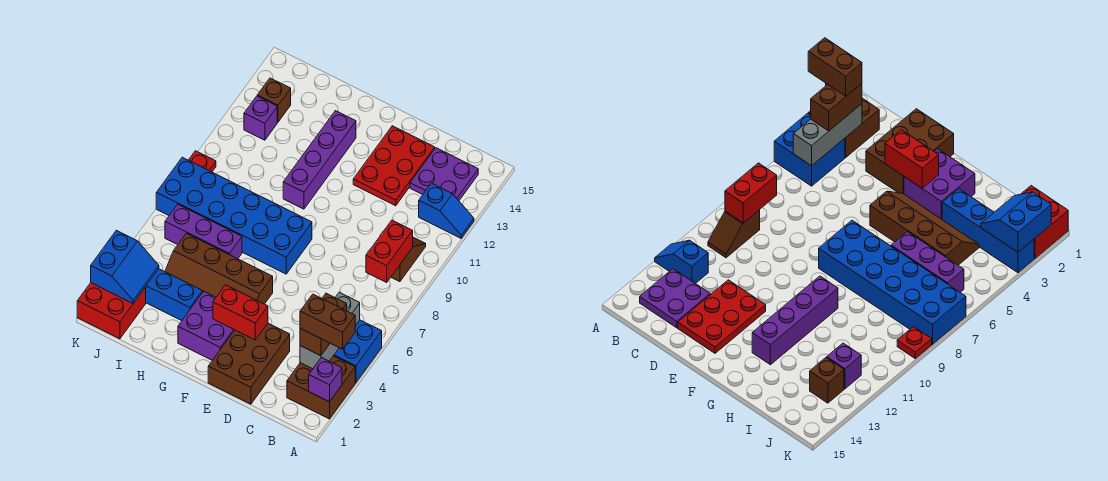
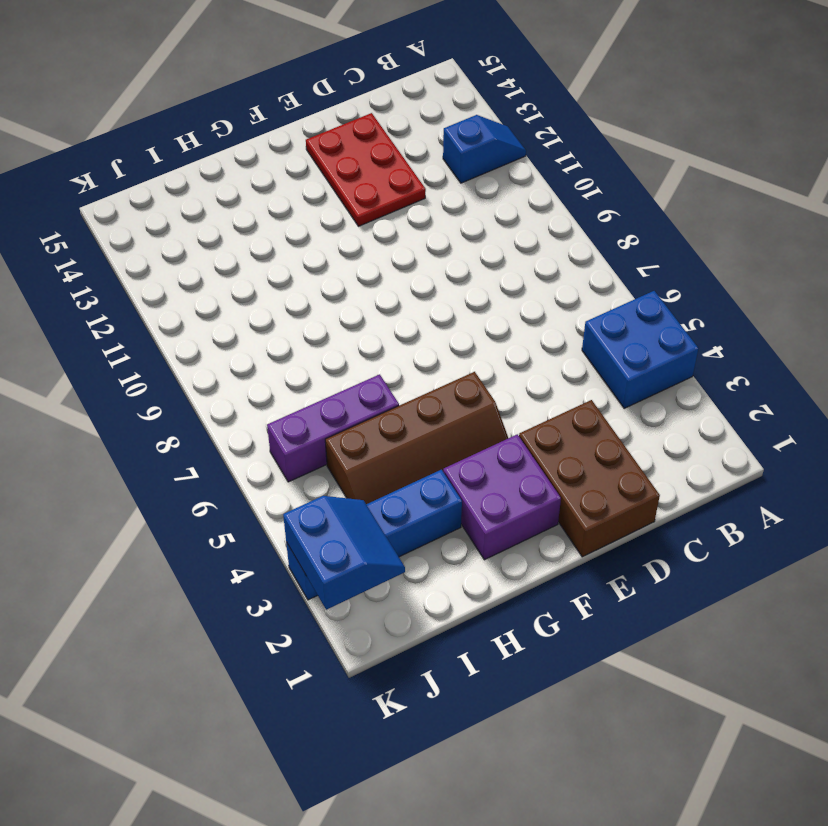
none -> brown brick A2:B3 level 1
none -> brown slope B9:B10 level 1 top 9
none -> purple plate B13:C14 level 1

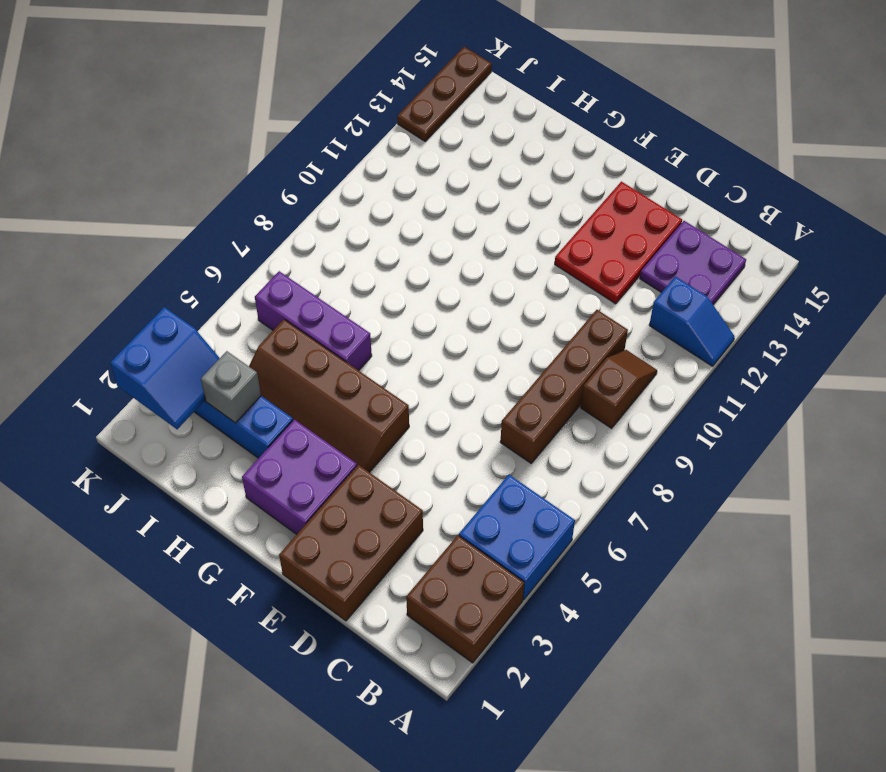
brown brick C7:C10 level 1 -> none
grey brick I3 level 2 -> none
brown plate K13:K15 level 1 -> none
none -> blue brick F7:K8 level 1
none -> purple brick G10:G13 level 1
none -> red brick J1:K2 level 1

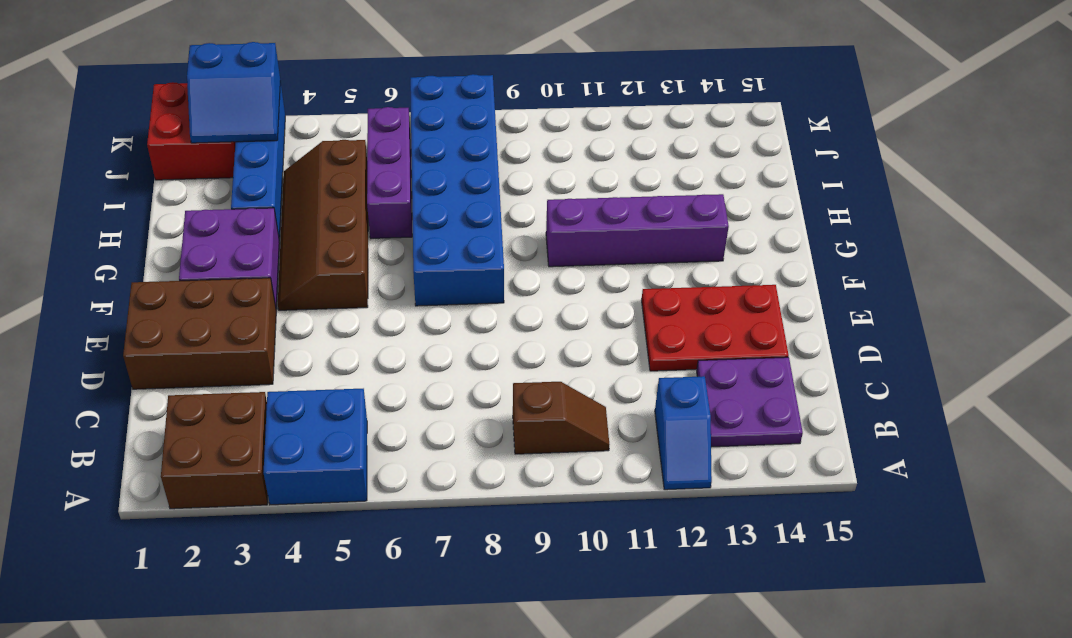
none -> purple brick J12 level 1
none -> brown brick J13 level 1
none -> red plate K9 level 1

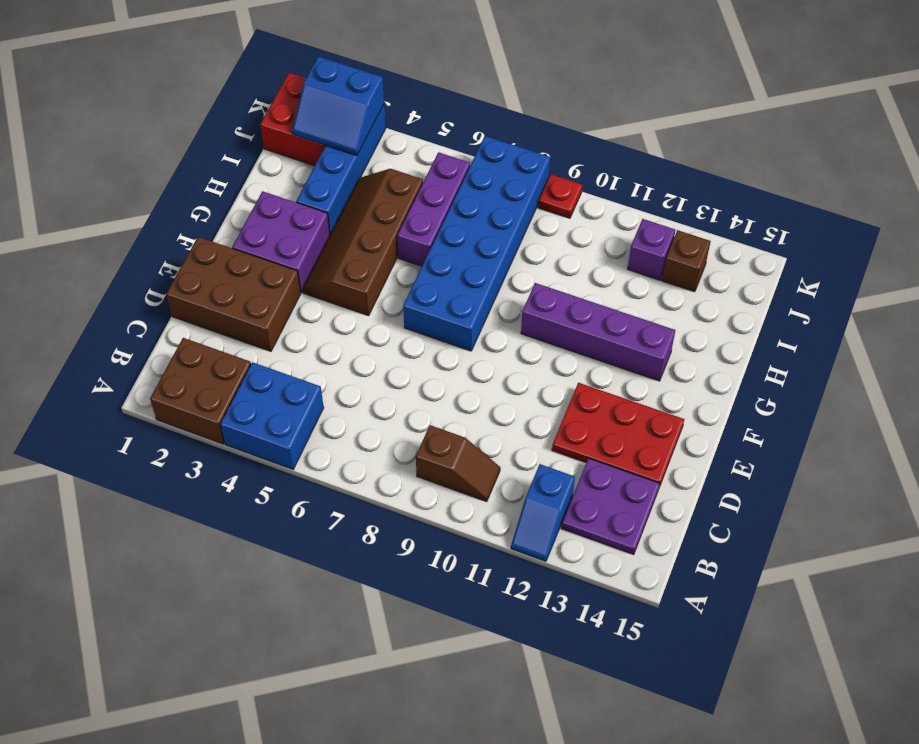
none -> purple brick A2 level 2
none -> grey brick B3:B5 level 2
none -> red brick B8:B9 level 2

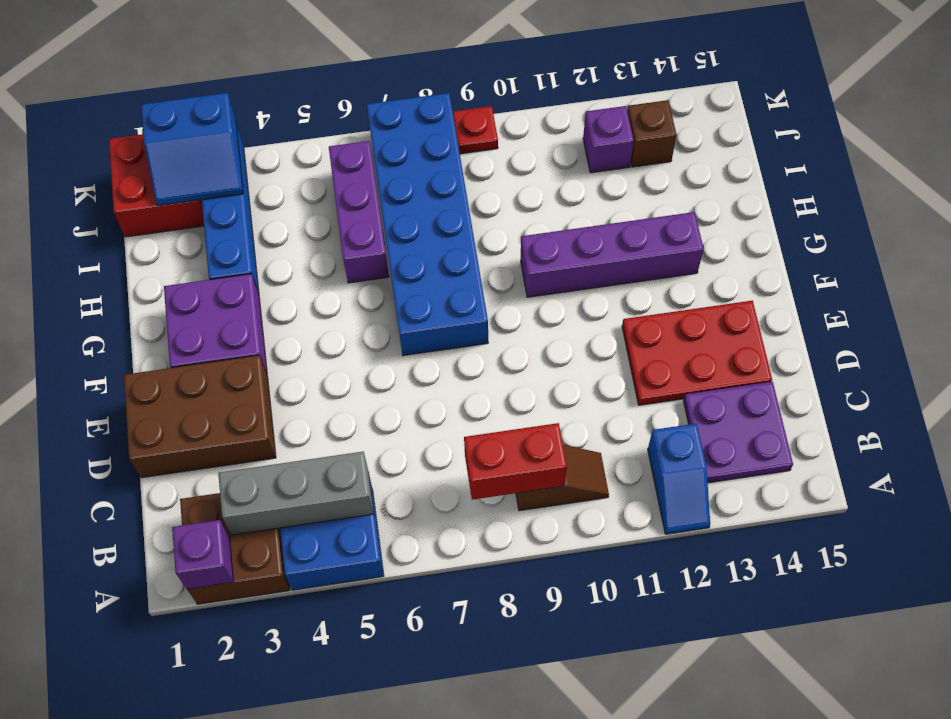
none -> brown slope F4:I5 level 1 top 5
none -> red brick E3:F3 level 2
none -> brown brick B3:B4 level 3

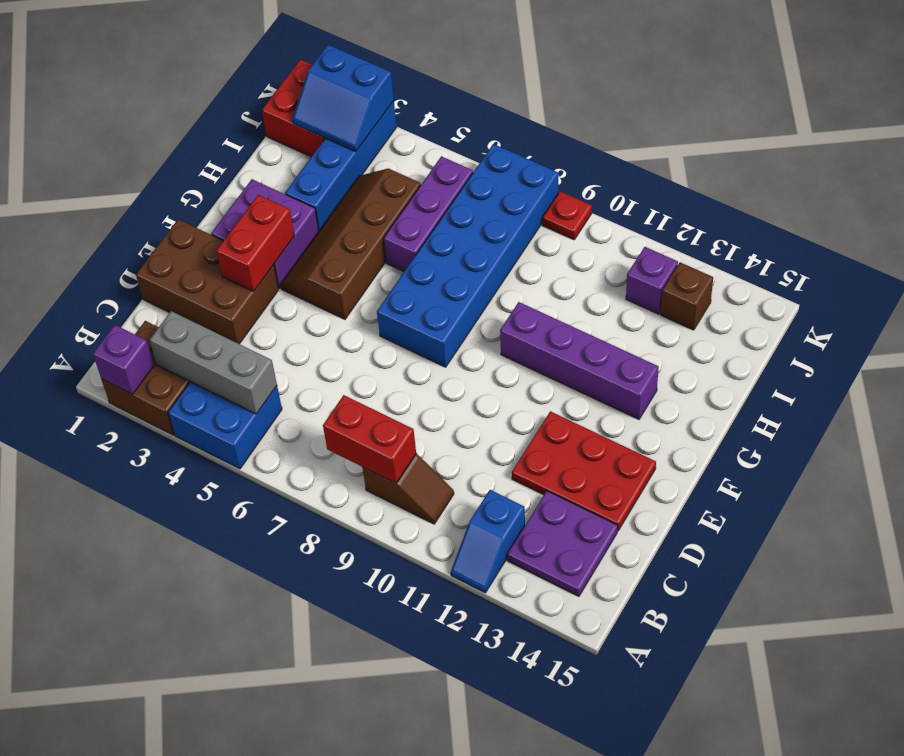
none -> brown brick B3:B4 level 3
none -> brown brick A3:B3 level 4

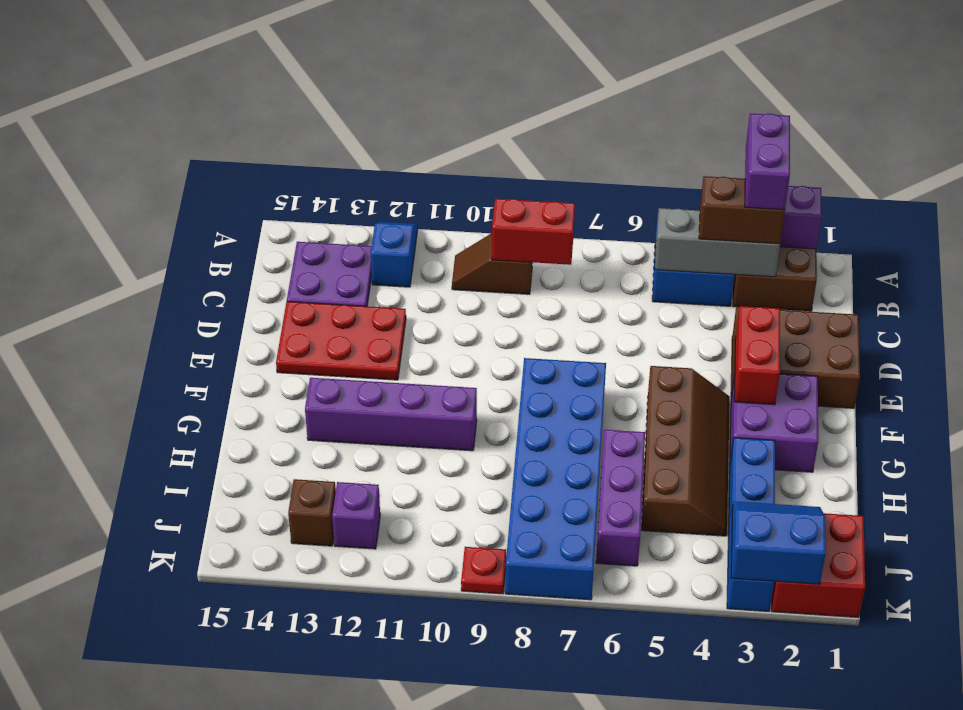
purple brick A3:B3 level 4 -> brown brick A3:B3 level 4

